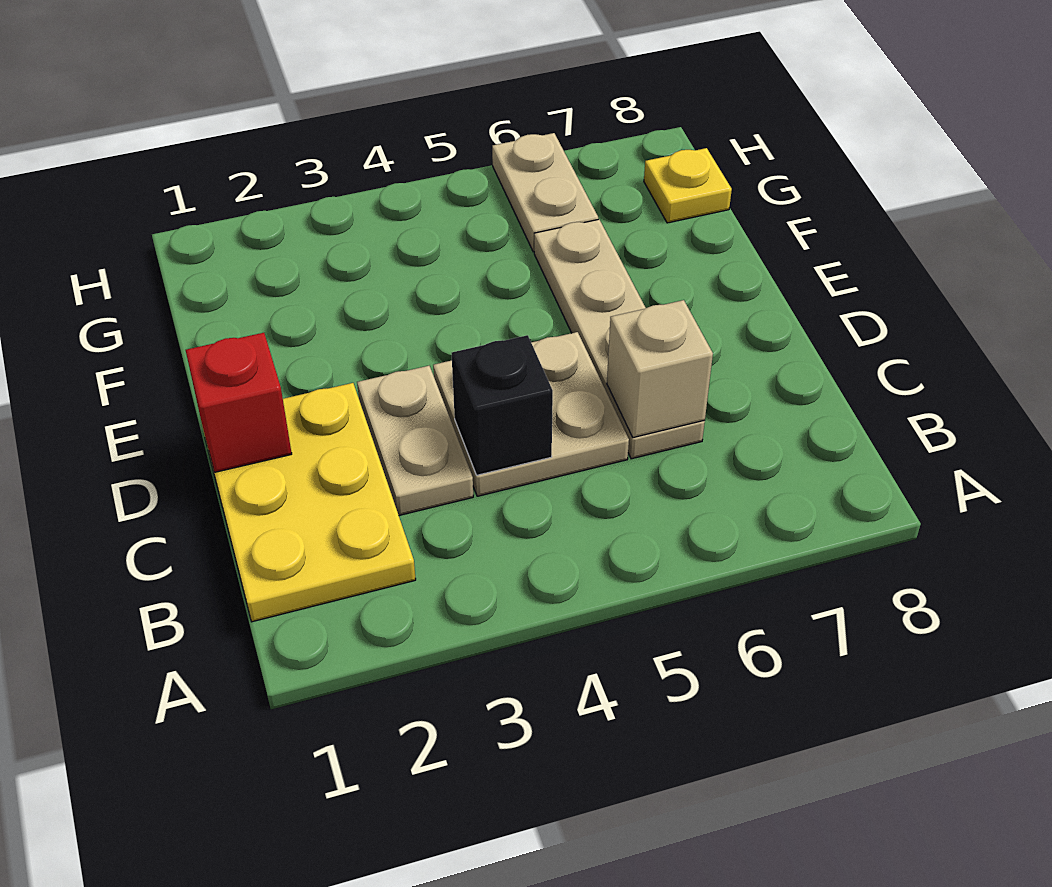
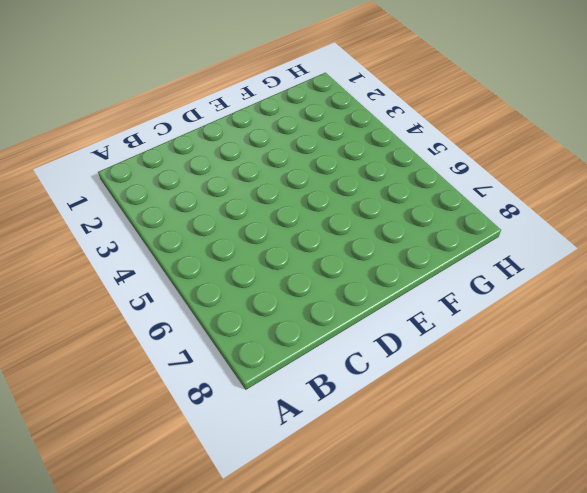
none -> yellow plate B1:D2 level 1
none -> tan plate C3:D3 level 1

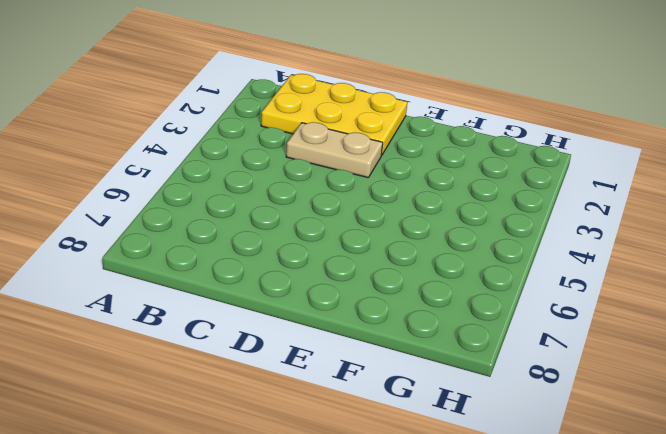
none -> tan plate C4:D5 level 1
none -> tan plate C6:F6 level 1

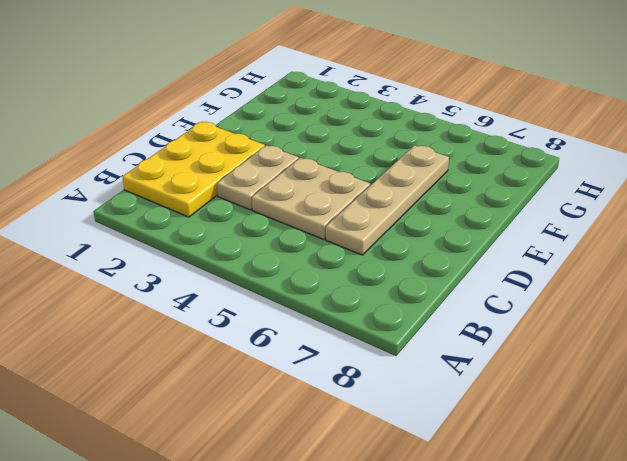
none -> tan plate G6:H6 level 1
none -> yellow plate G8 level 1

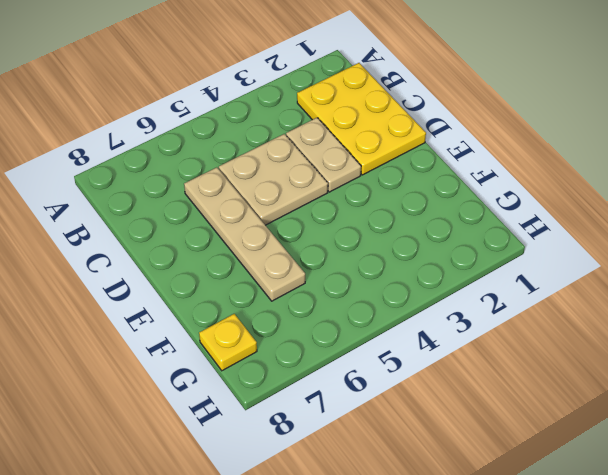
none -> tan plate G6:H6 level 1
none -> black brick C4 level 2

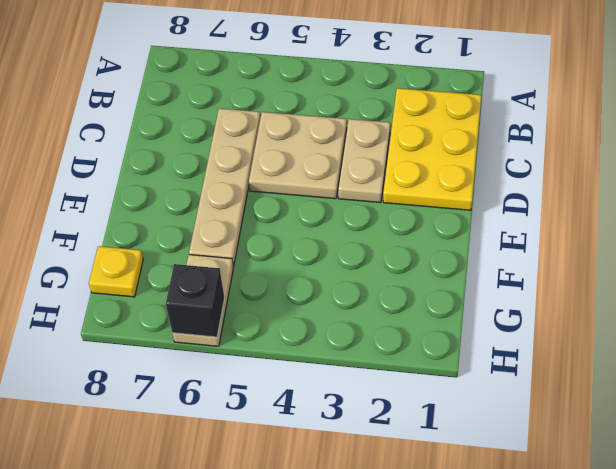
black brick H6 level 2 -> black brick C4 level 2
none -> tan brick C6 level 2
none -> red brick D1 level 2

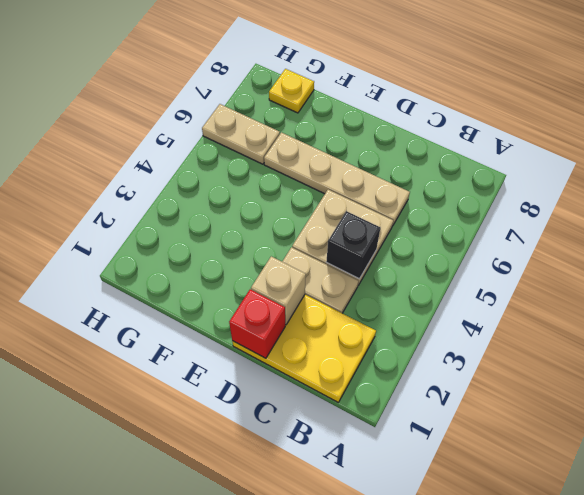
tan brick D2 level 2 -> tan brick C6 level 2

